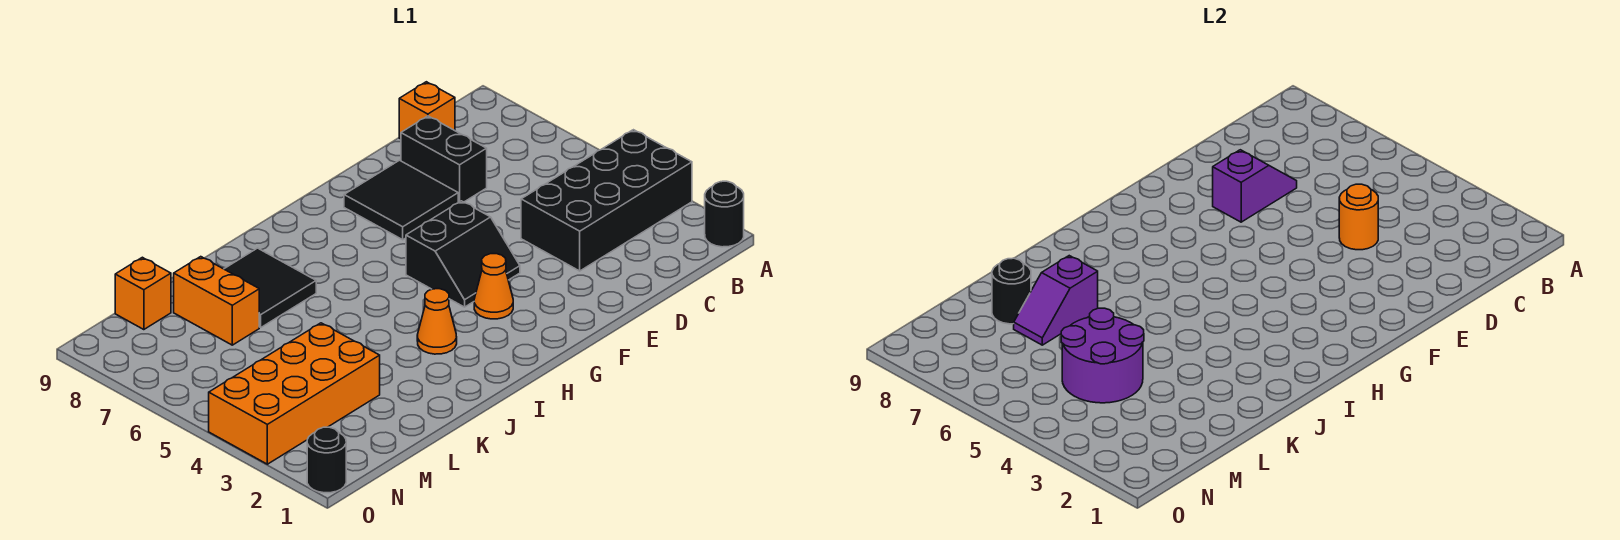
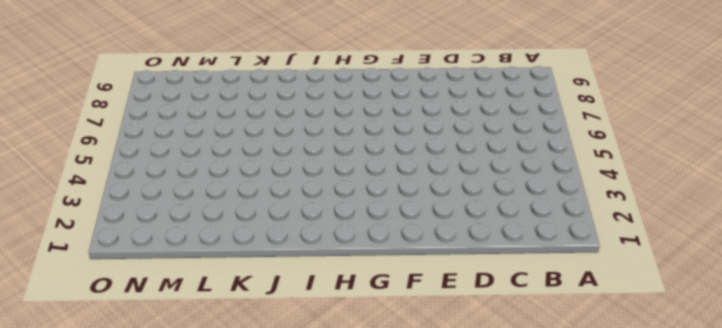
none -> black round brick A1 level 1
none -> black brick A3:D4 level 1
none -> orange brick C9 level 1

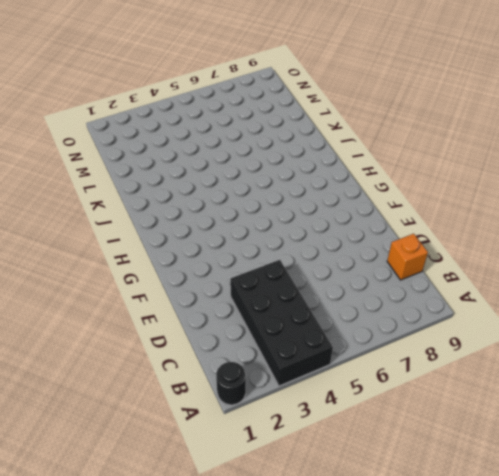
none -> black brick D7:D8 level 1
none -> black tile E7:F8 level 1
none -> black slope F4:G5 level 1 top 5

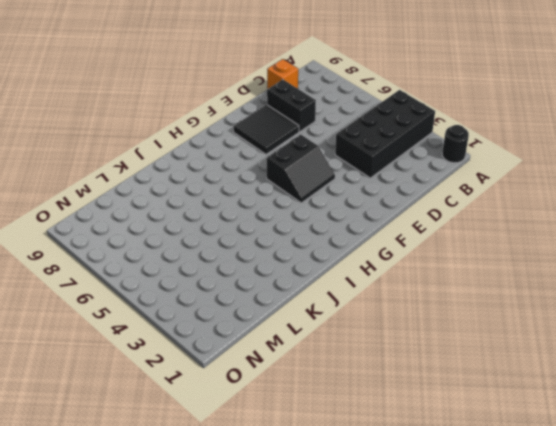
none -> orange cone G3 level 1
none -> orange cone I3 level 1
none -> black tile J7:K8 level 1

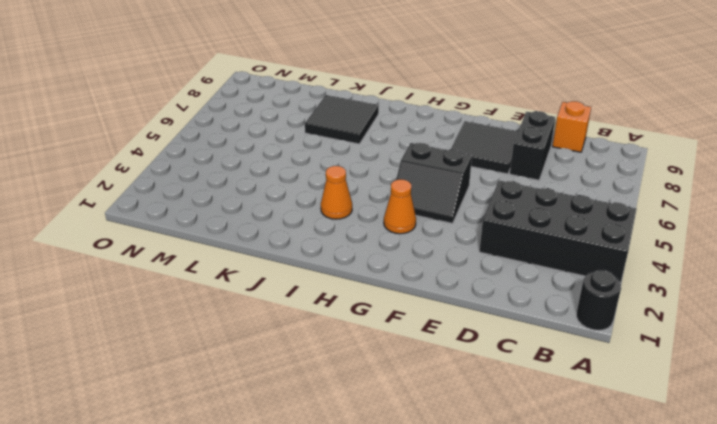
none -> orange brick L3:O4 level 1
none -> orange brick L7:L8 level 1
none -> orange brick M9 level 1

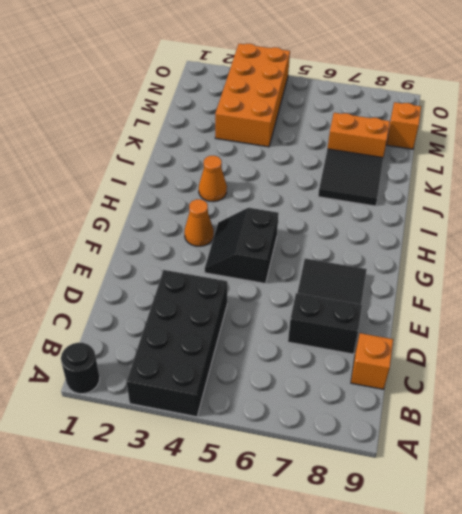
none -> black round brick O1 level 1
none -> orange round brick D4 level 2
none -> purple slope D7:E7 level 2 top E

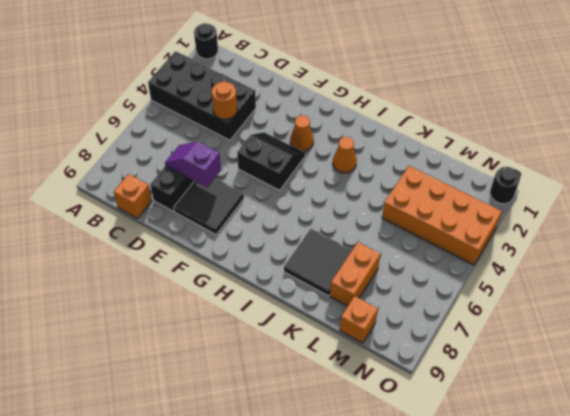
none -> purple slope K7:L7 level 2 top K
none -> purple round brick L4:M5 level 2
none -> black round brick L8 level 2

